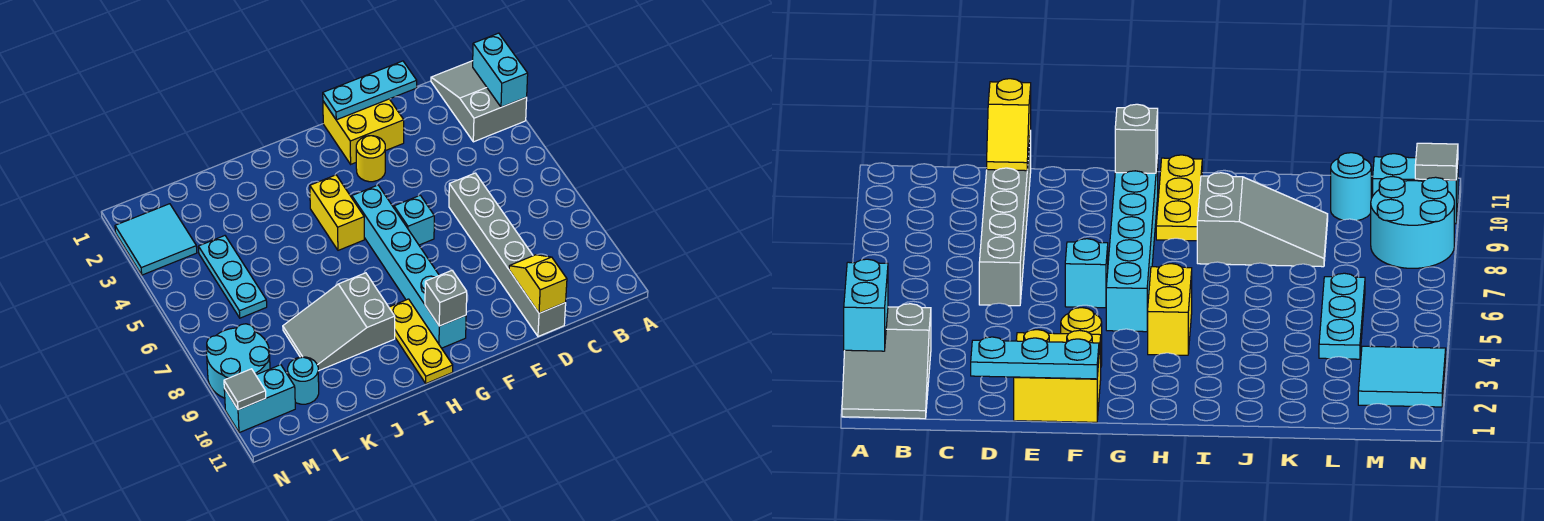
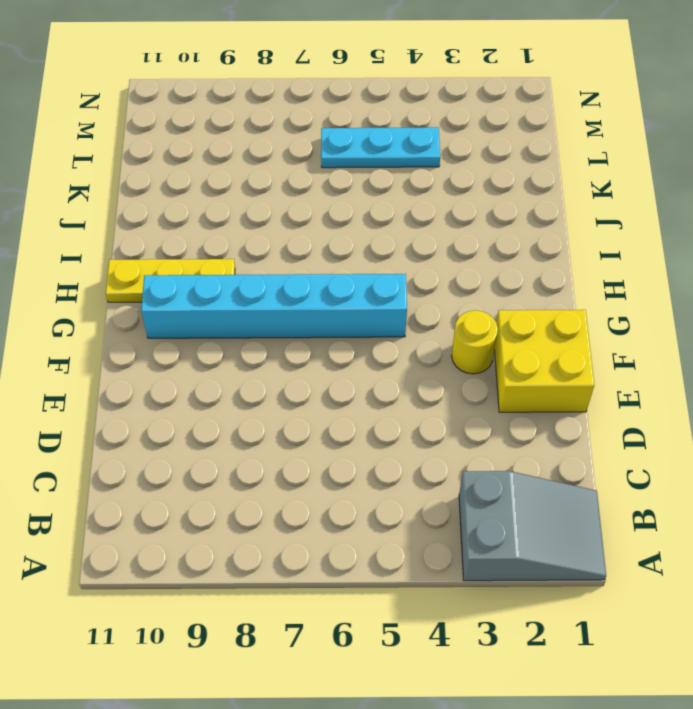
none -> grey brick D6:D11 level 1
none -> cyan brick F6 level 1
none -> yellow brick H4:H5 level 1

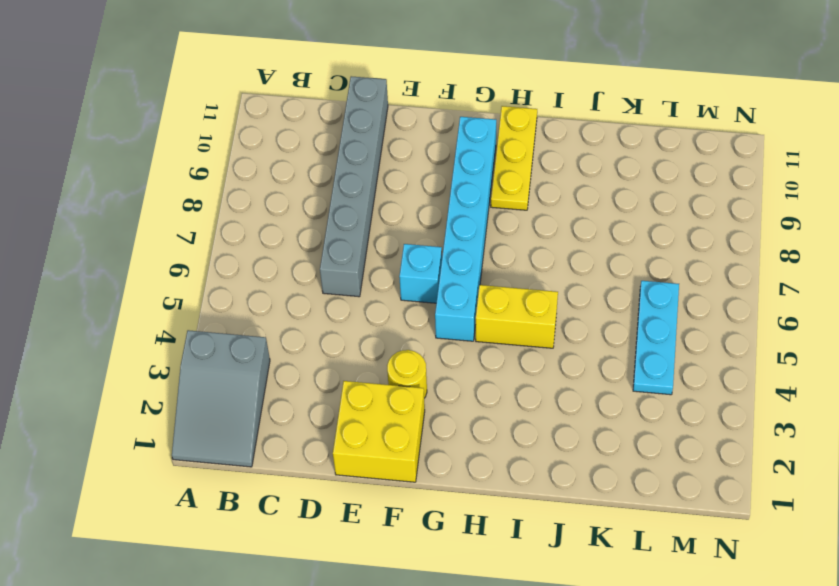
yellow brick H5:I5 level 1 -> yellow brick H4:H5 level 1
none -> grey slope I8:K9 level 1 top I
none -> cyan round brick L10 level 1
none -> cyan tile M2:N3 level 1

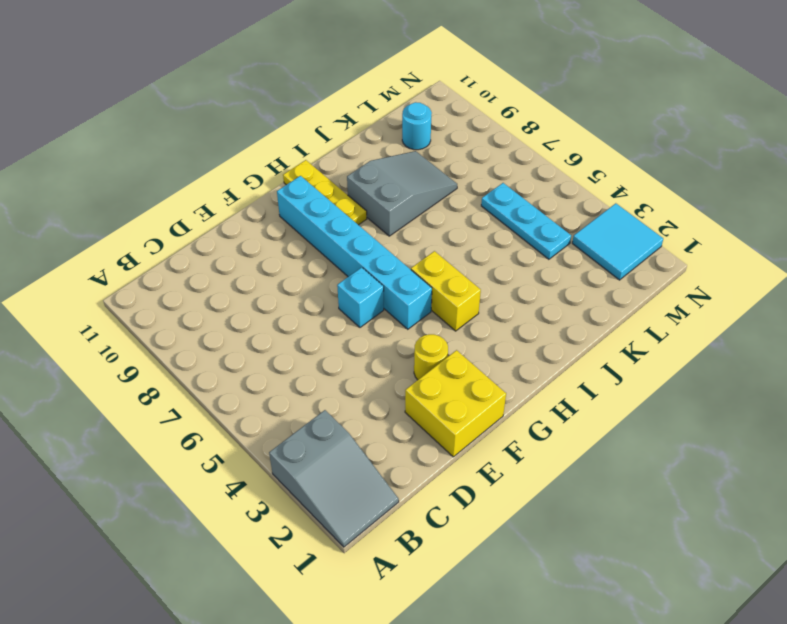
none -> grey brick D6:D11 level 1
none -> cyan round brick M8:N9 level 1
none -> cyan brick M10:N10 level 1

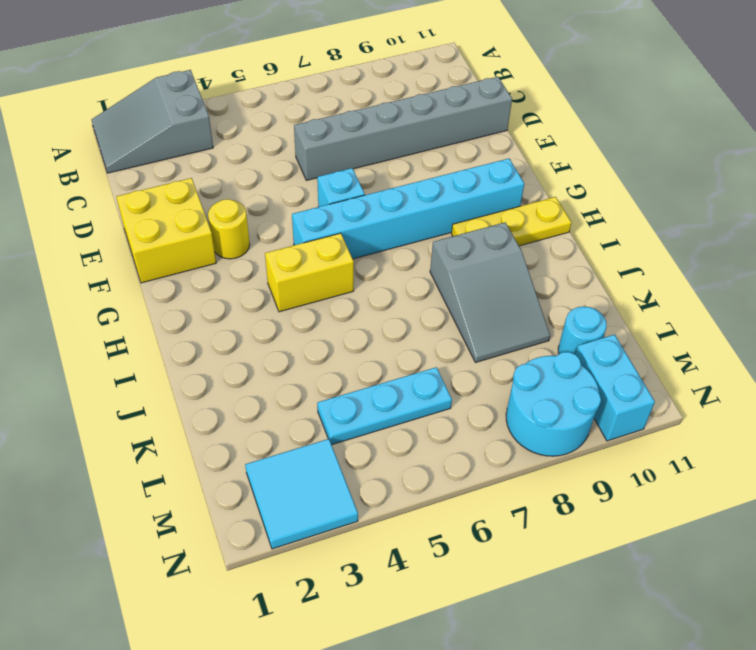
none -> cyan brick A2:A3 level 2
none -> cyan plate D1:F1 level 2
none -> yellow slope D10:D11 level 2 top 11

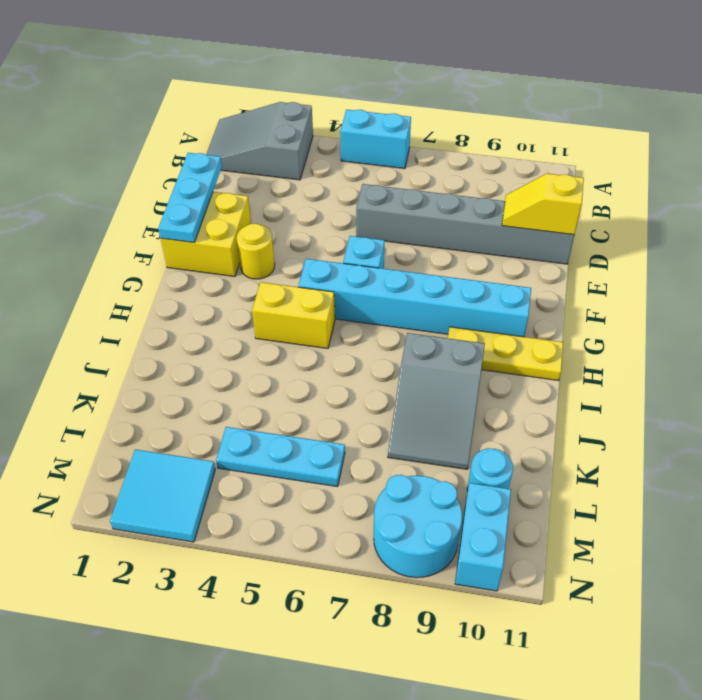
cyan brick A5:A6 level 1 -> cyan brick A2:A3 level 2
none -> grey brick G10 level 2
none -> grey tile N10 level 2

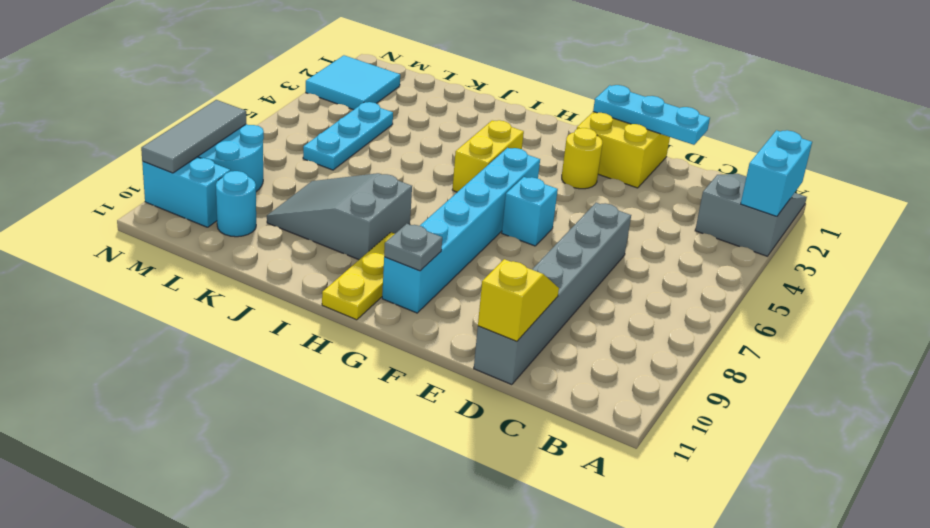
grey plate G10 level 2 -> grey brick G10 level 2
grey tile N8:N10 level 2 -> grey tile N10 level 2

